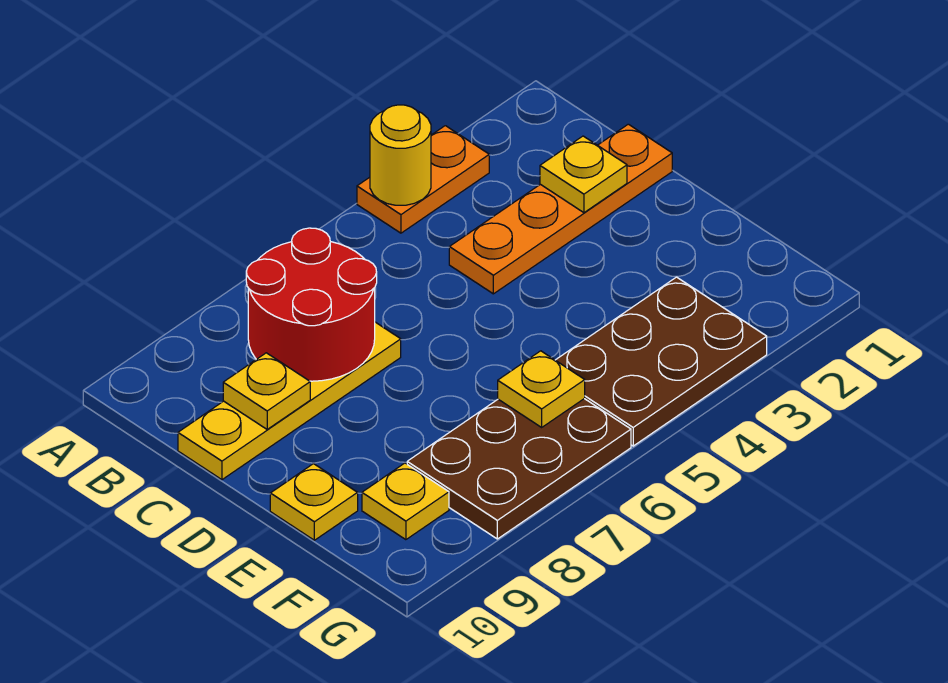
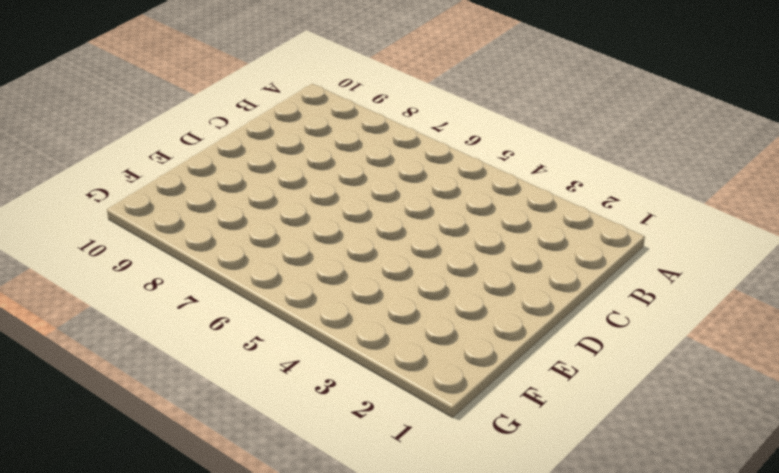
none -> orange plate A3:A4 level 1
none -> orange plate C1:C4 level 1
none -> yellow plate C7:C10 level 1

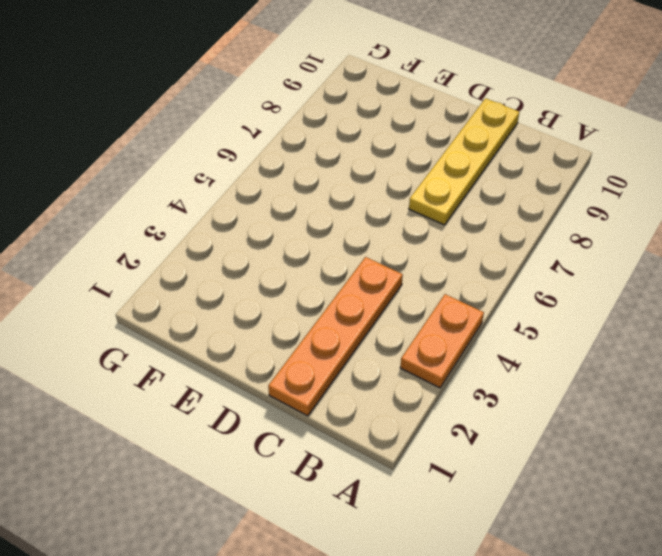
none -> yellow plate E10 level 1
none -> brown plate F3:G5 level 1
none -> brown plate F6:G8 level 1

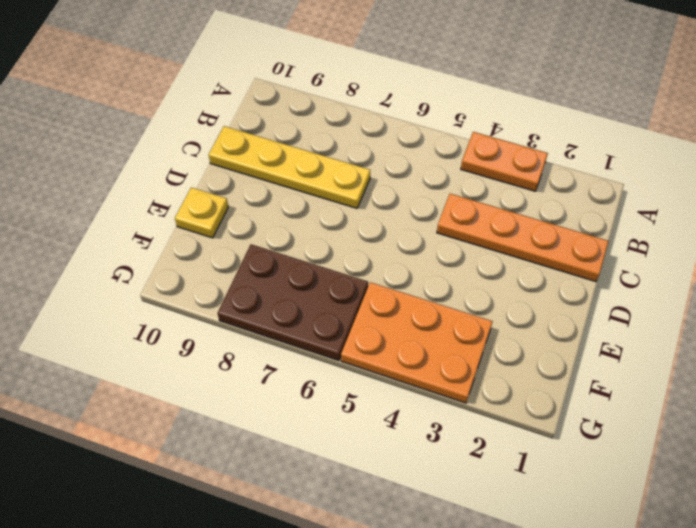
orange plate F3:G5 level 1 -> brown plate F3:G5 level 1
none -> yellow plate F9 level 1
none -> yellow round brick A4 level 2
none -> red round brick B7:C8 level 2

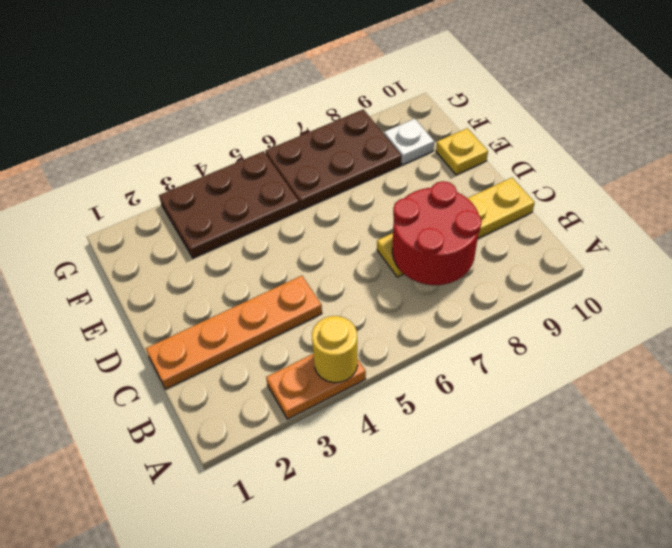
white plate F9 level 1 -> yellow plate F9 level 1
none -> yellow plate C2 level 2
none -> yellow plate C9 level 2
none -> yellow plate F6 level 2

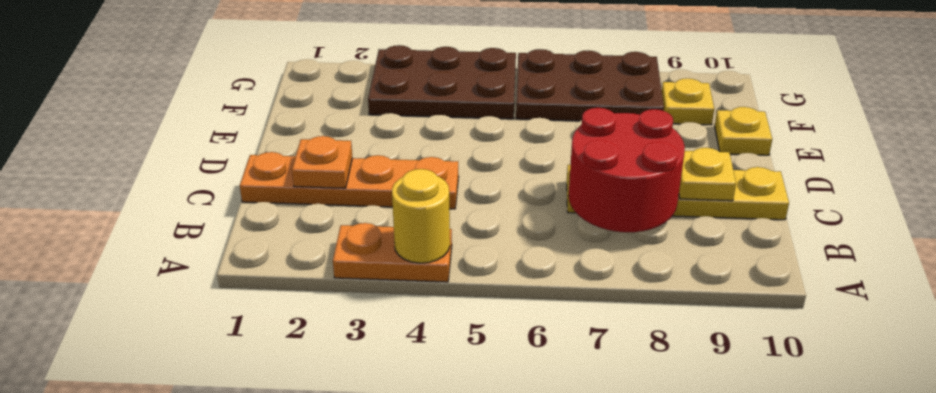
orange plate C2 level 2 -> yellow plate C2 level 2
none -> yellow plate F6 level 2

